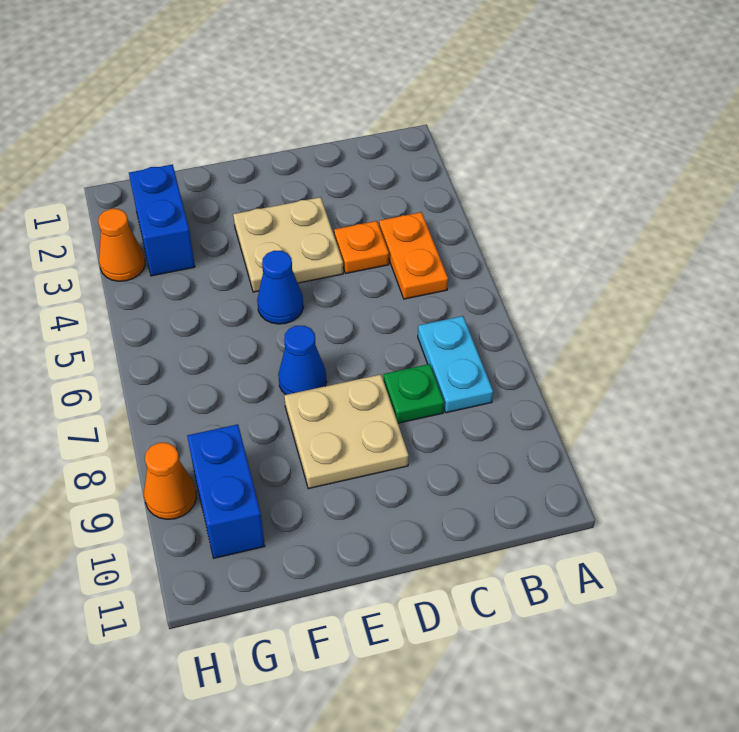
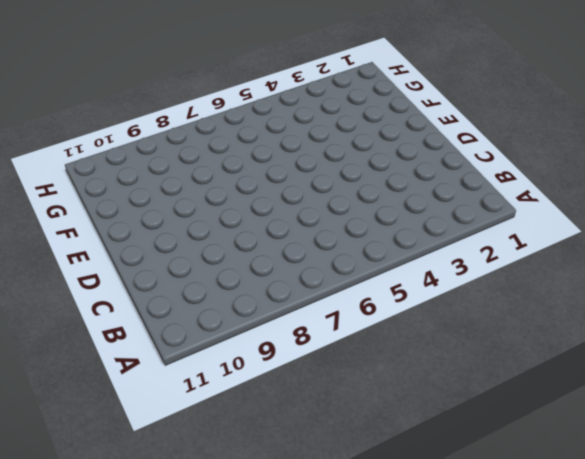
none -> orange plate B4:B5 level 1
none -> cyan plate B7:B8 level 1
none -> orange plate C4 level 1

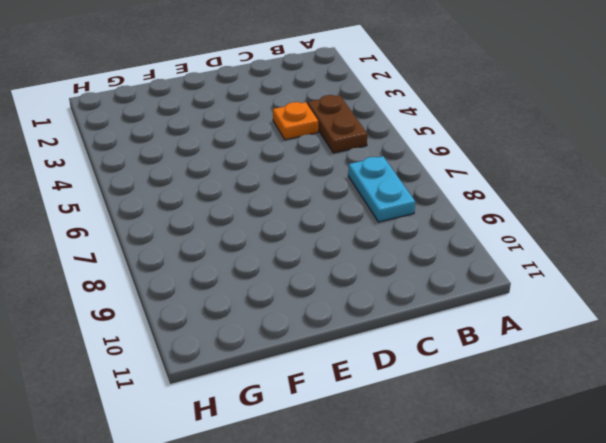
brown plate B4:B5 level 1 -> orange plate B4:B5 level 1
none -> green plate C8 level 1
none -> tan plate D3:E4 level 1
none -> tan plate D8:E9 level 1

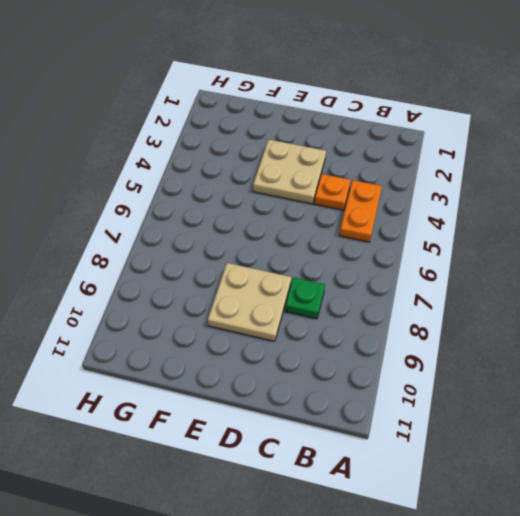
none -> cyan plate B7:B8 level 1
none -> blue cone E5 level 1
none -> blue cone E7 level 1

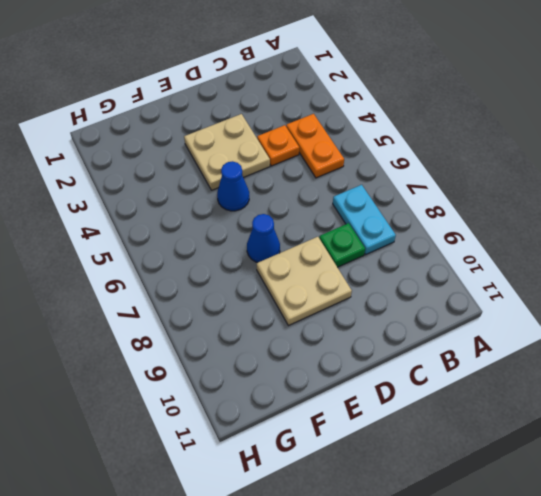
none -> blue brick G2:G3 level 1
none -> blue brick G9:G10 level 1
none -> orange cone H3 level 1

